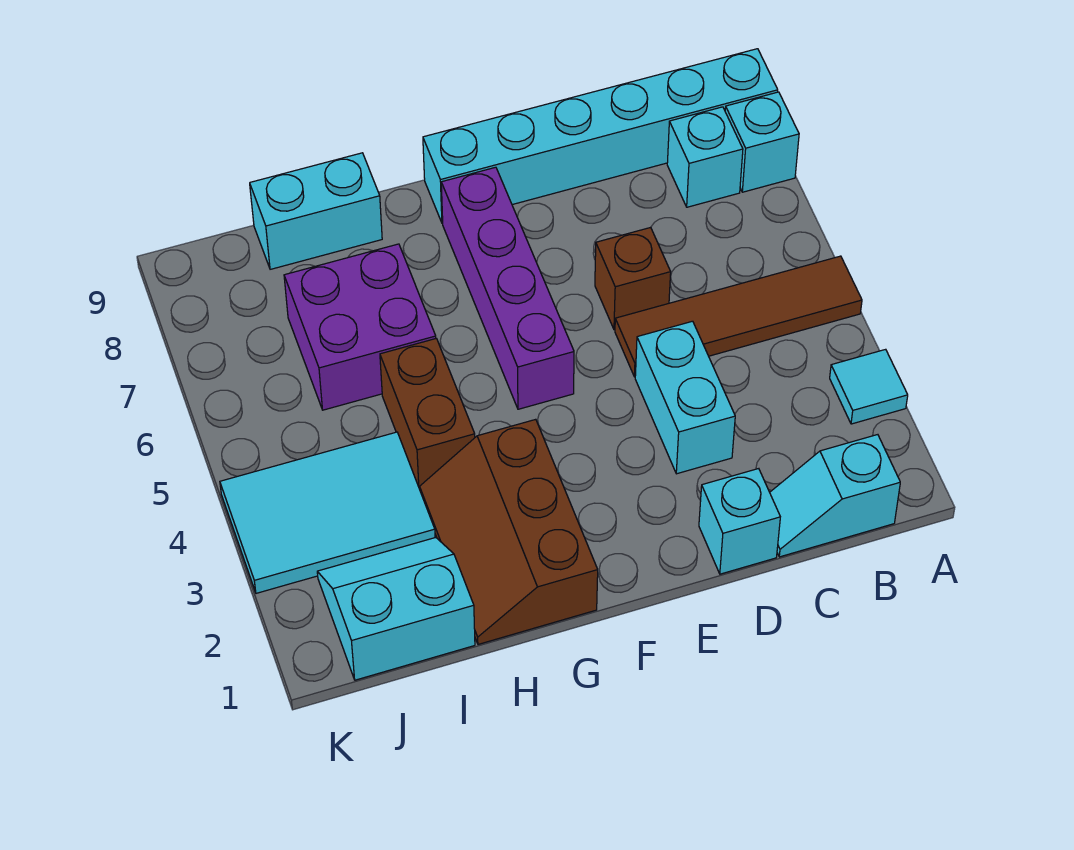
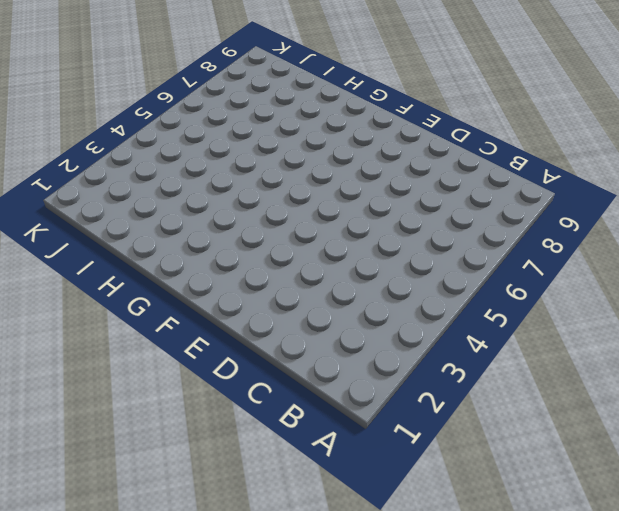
none -> cyan tile A3 level 1
none -> brown tile A5:D5 level 1
none -> cyan brick A8 level 1

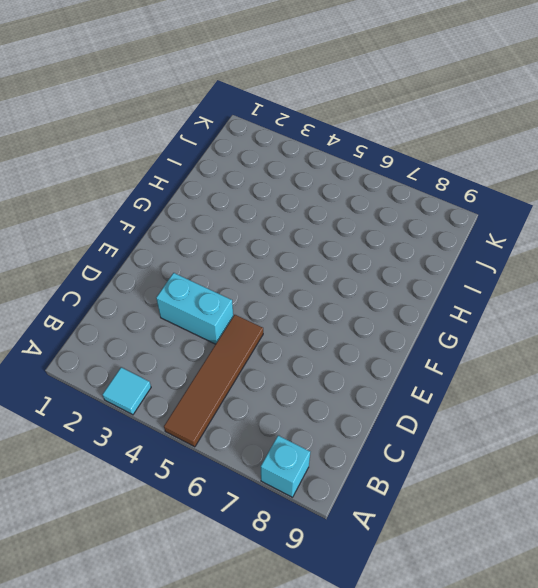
none -> cyan brick A9:F9 level 1
none -> cyan slope B1:C1 level 1 top B
none -> cyan brick B8 level 1

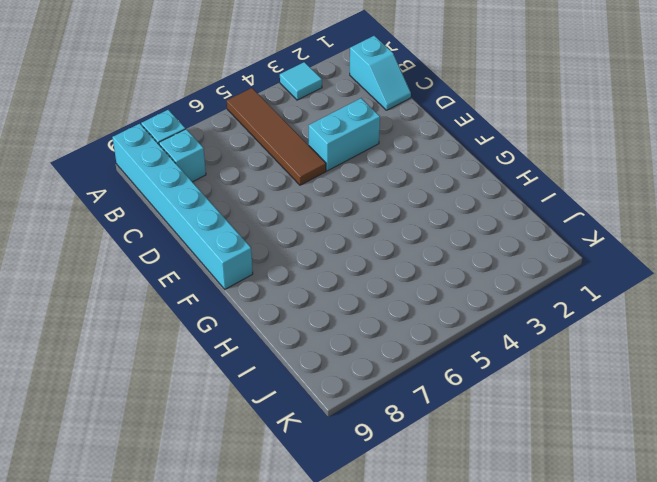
none -> cyan brick D1 level 1
none -> brown brick D6 level 1
none -> purple brick F5:F8 level 1

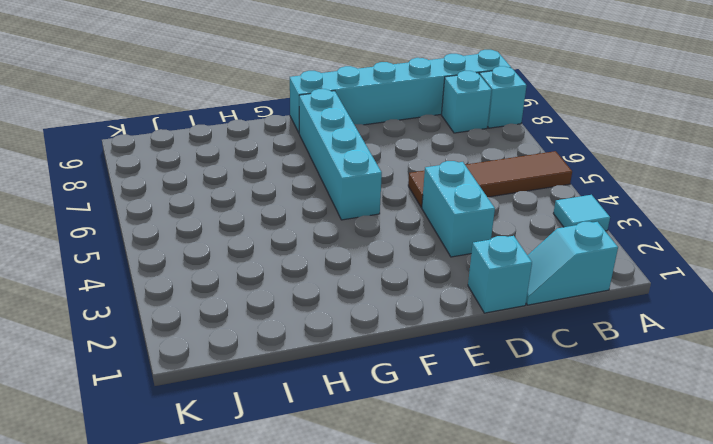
cyan brick F5:F8 level 1 -> purple brick F5:F8 level 1
none -> brown brick D6 level 1
none -> brown slope G1:H3 level 1 top G
none -> brown brick H4:H5 level 1

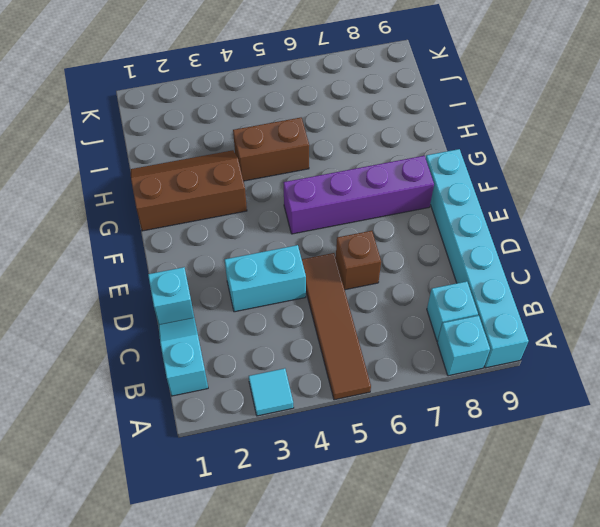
none -> purple brick H6:I7 level 1
none -> cyan brick H9:I9 level 1
none -> cyan slope I1:J2 level 1 top 1

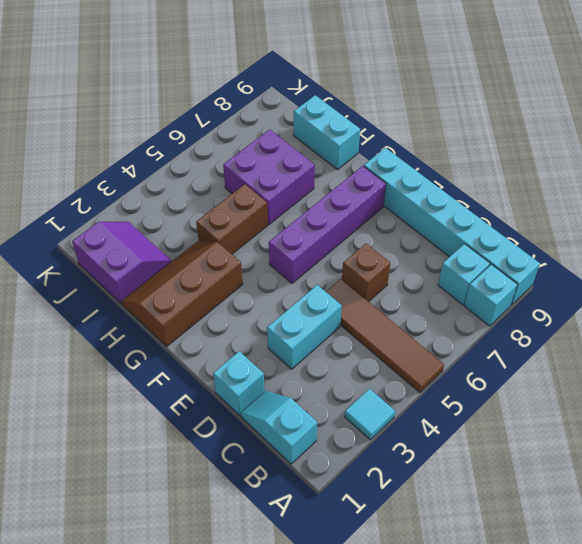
purple slope I1:J2 level 1 top 1 -> cyan slope I1:J2 level 1 top 1
none -> cyan tile I3:K4 level 1

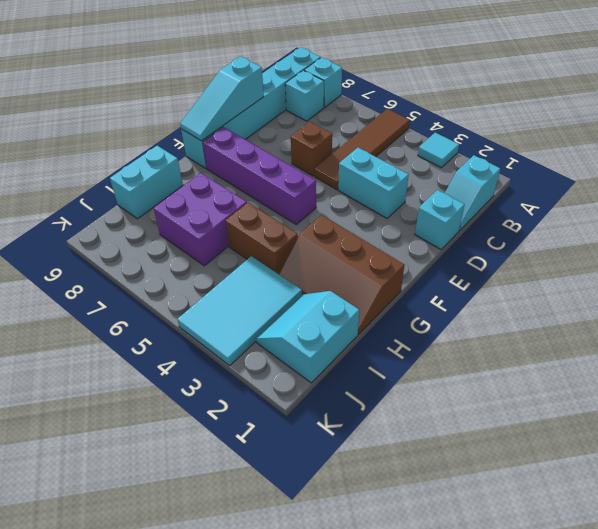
cyan slope D9:F9 level 2 top D -> none

